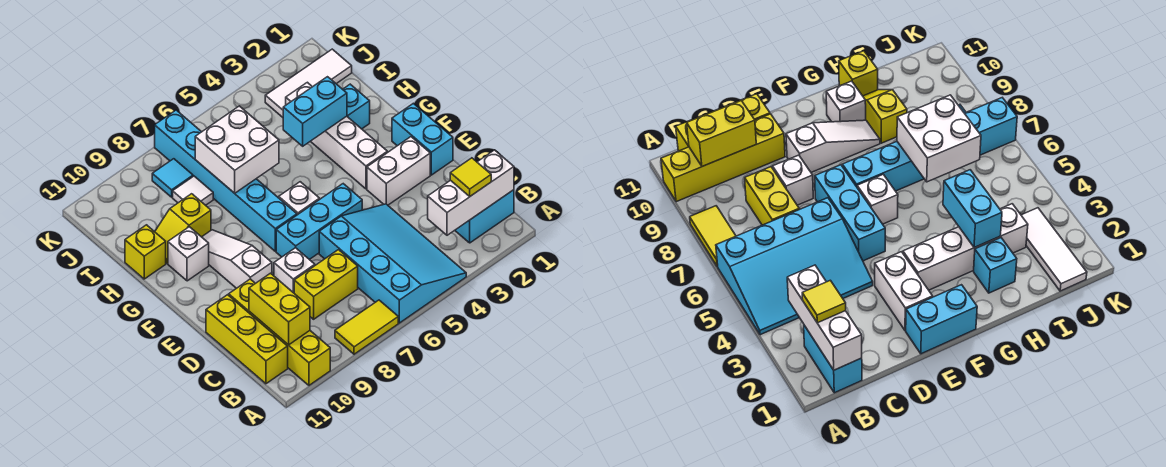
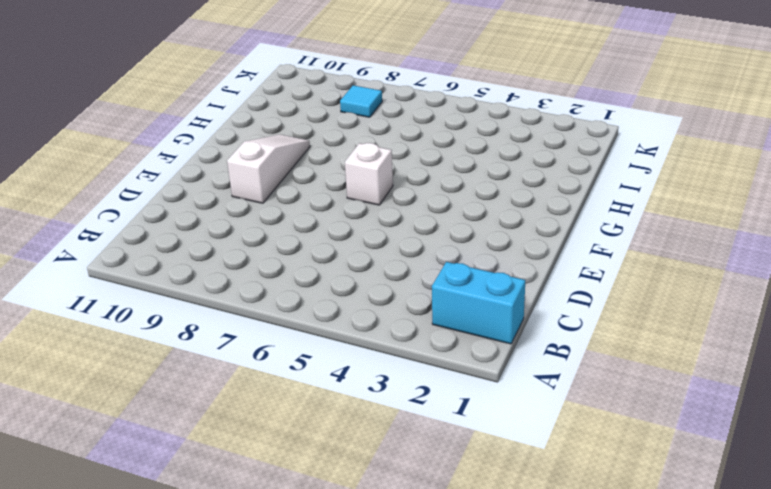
none -> cyan slope A4:D6 level 1 top 6
none -> yellow tile A7:A8 level 1
none -> yellow brick A10:D10 level 1

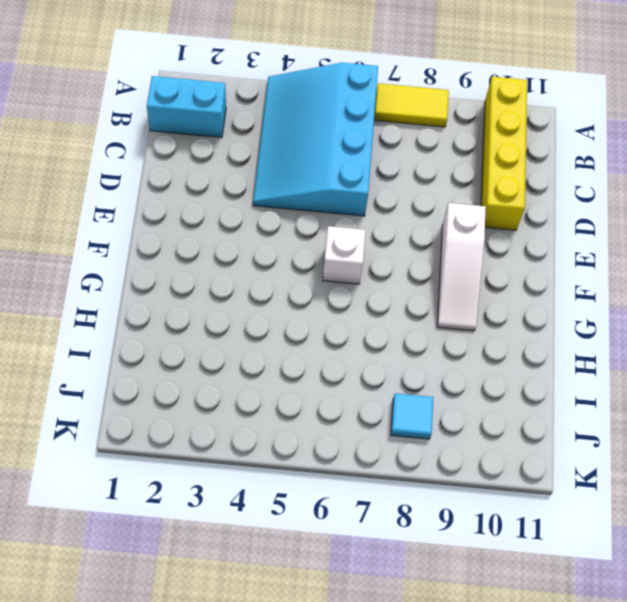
none -> yellow brick B11:D11 level 1
none -> yellow brick C7:C8 level 1
none -> white brick D8 level 1

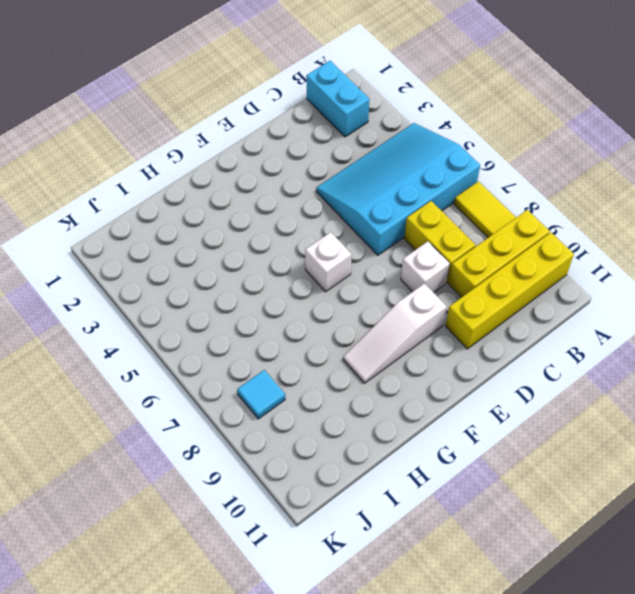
yellow brick A9:C9 level 1 -> yellow brick B11:D11 level 1
none -> cyan brick E1:F1 level 1
none -> white brick E2:E3 level 1
none -> cyan brick E5:E7 level 1

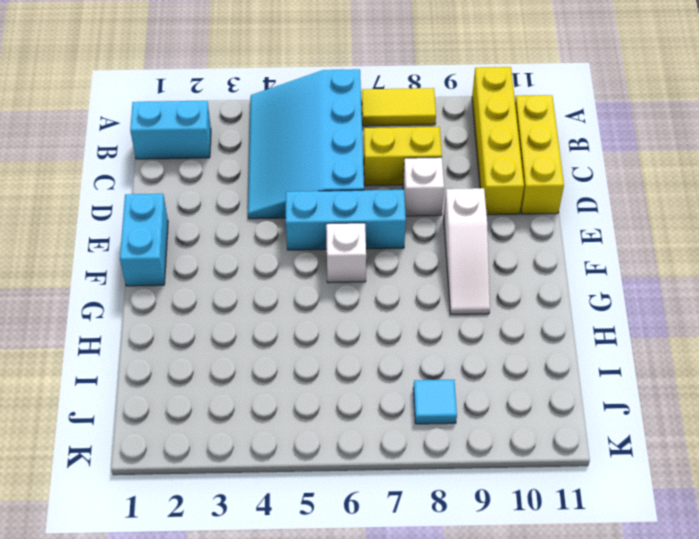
none -> white brick E2:E3 level 1
none -> white brick F3:I3 level 1
none -> cyan brick F7:K7 level 1

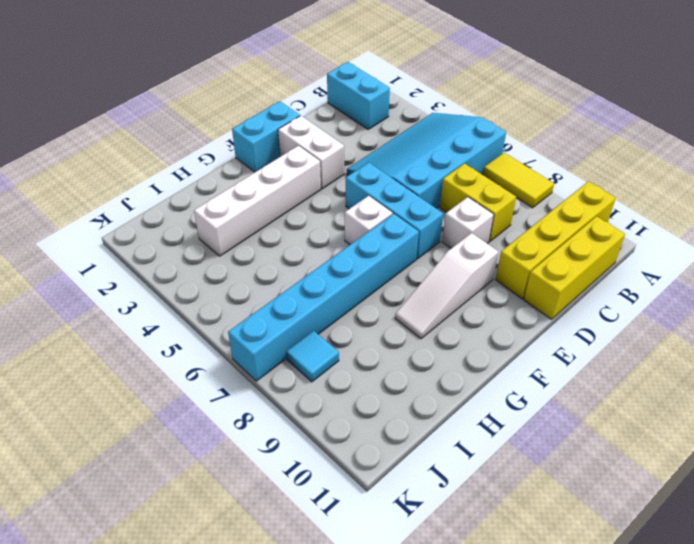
none -> white brick G10 level 1
none -> cyan brick H2 level 1
none -> yellow slope H9:H10 level 1 top 9

